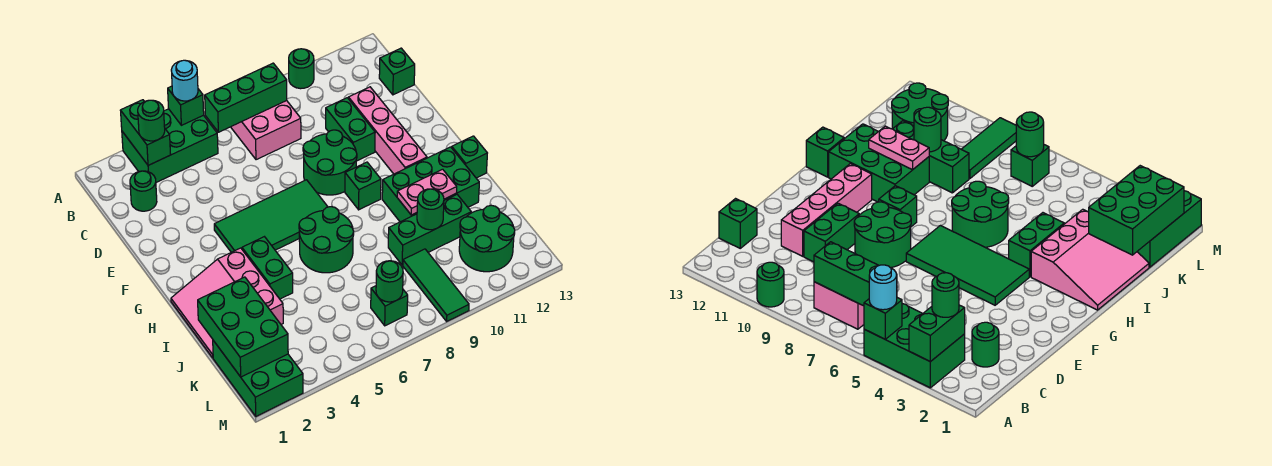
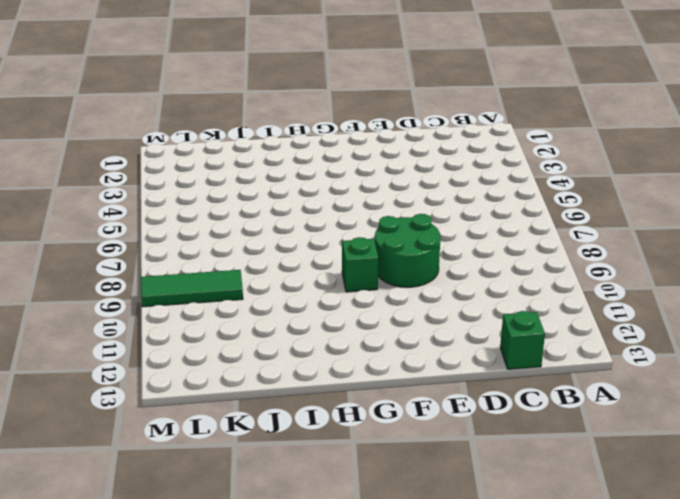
none -> green brick A3:B5 level 1
none -> green round brick A10 level 1
none -> pink brick B7:C8 level 1

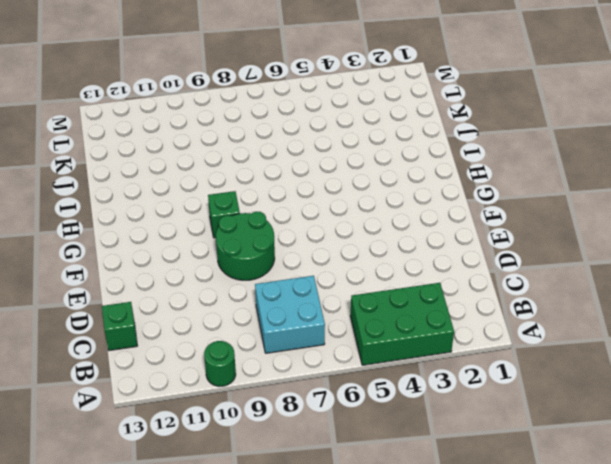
cyan brick B7:C8 level 1 -> pink brick B7:C8 level 1
none -> green round brick C2 level 1
none -> green brick D10:E10 level 1
none -> pink brick D11:G11 level 1

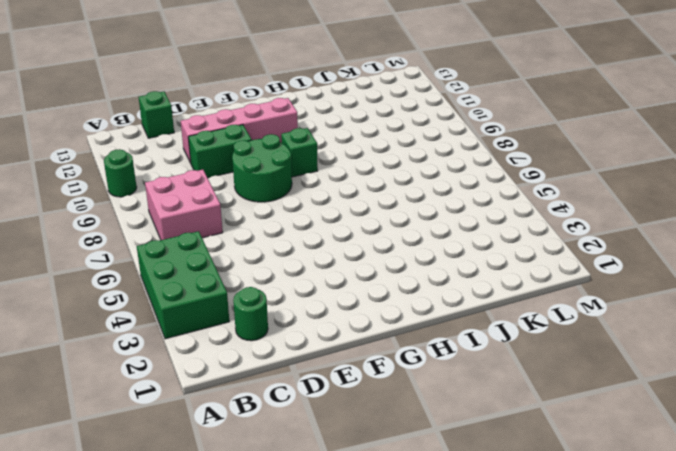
none -> green tile F4:G7 level 1
none -> pink slope H1:J3 level 1 top 3
none -> green brick H4:I4 level 1

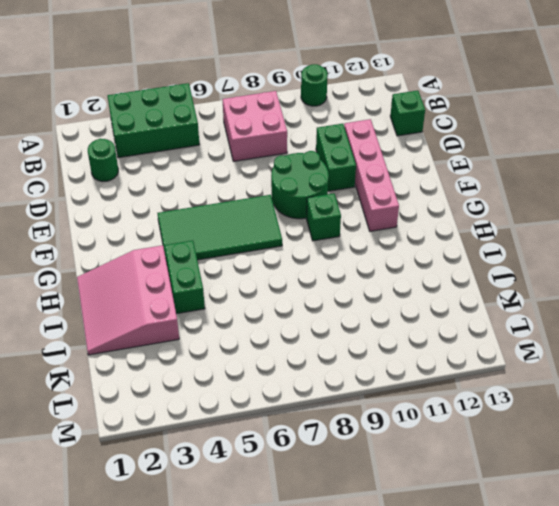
none -> green round brick H6:I7 level 1
none -> green brick H10:I12 level 1
none -> green brick H13 level 1

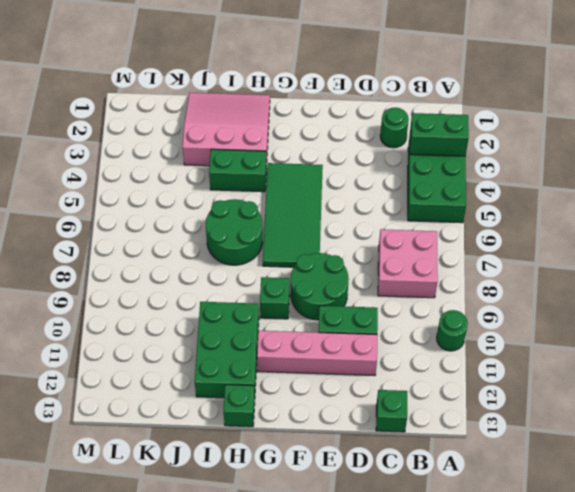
none -> green brick J9:J11 level 1
none -> green brick K1:M2 level 1
none -> green tile K9:M9 level 1

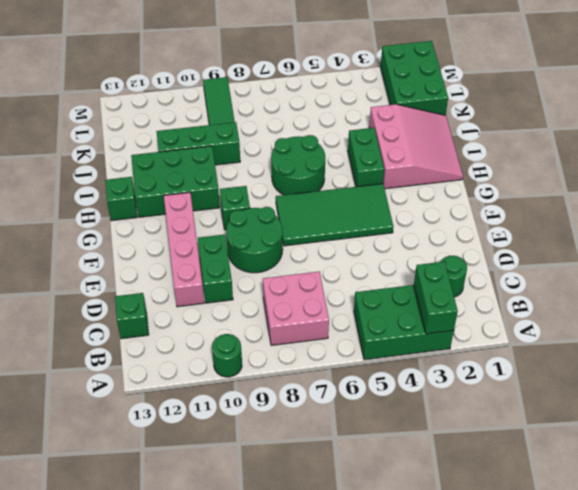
none -> green round brick K11:L12 level 1
none -> green brick L7 level 1
none -> green brick A5 level 2

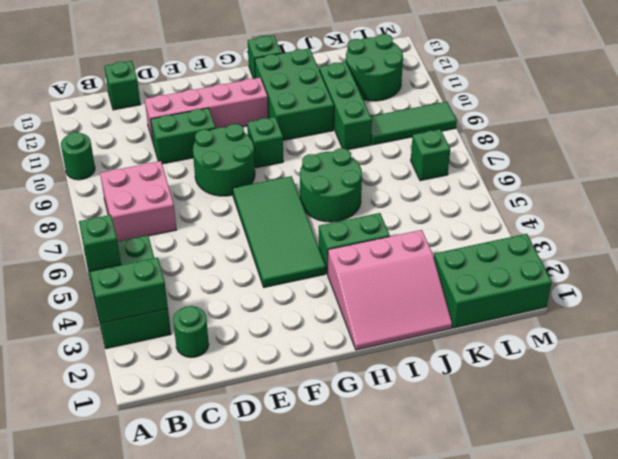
none -> green brick B6:B8 level 2
none -> pink plate I10:I11 level 2
none -> green brick J1:L2 level 2

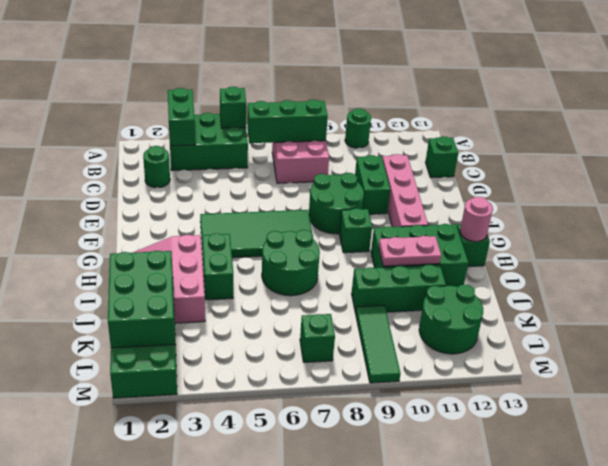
pink round brick H13 level 2 -> none
none -> green round brick J10 level 2
none -> green round brick L7 level 2
none -> cyan round brick A5 level 3

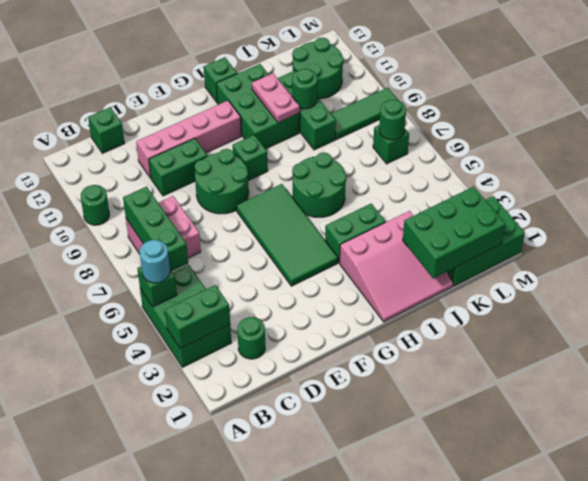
none -> green round brick B3 level 3

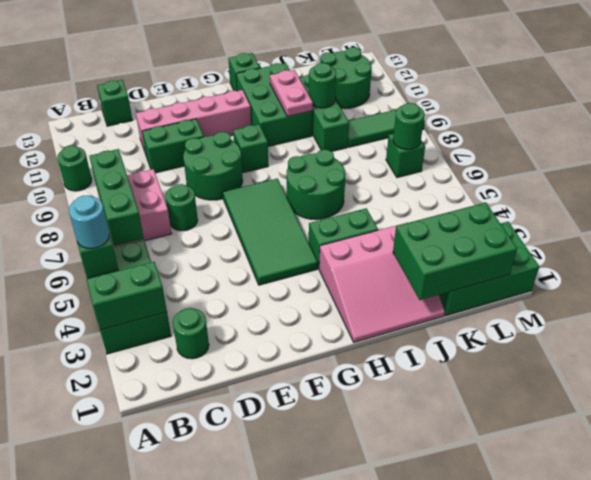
green round brick D7 level 1 -> green round brick B3 level 3

